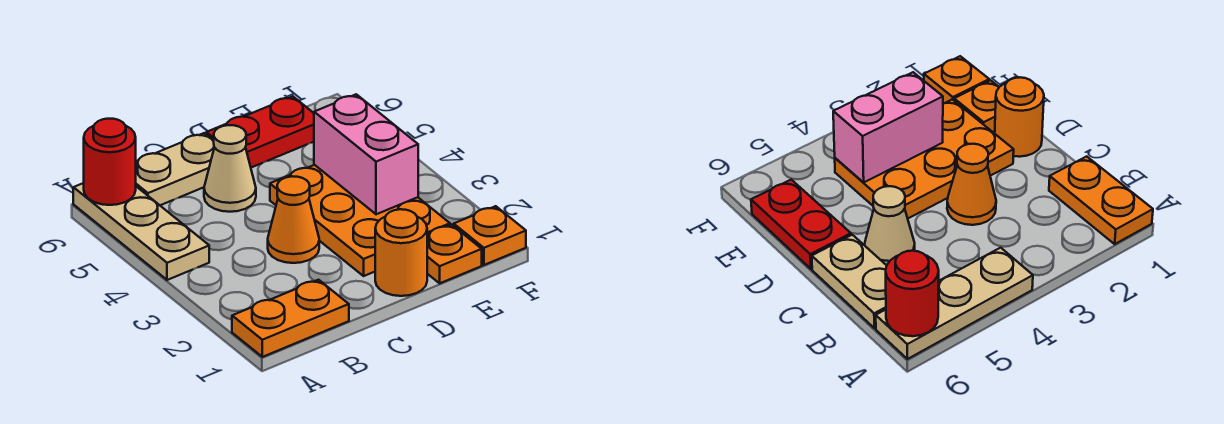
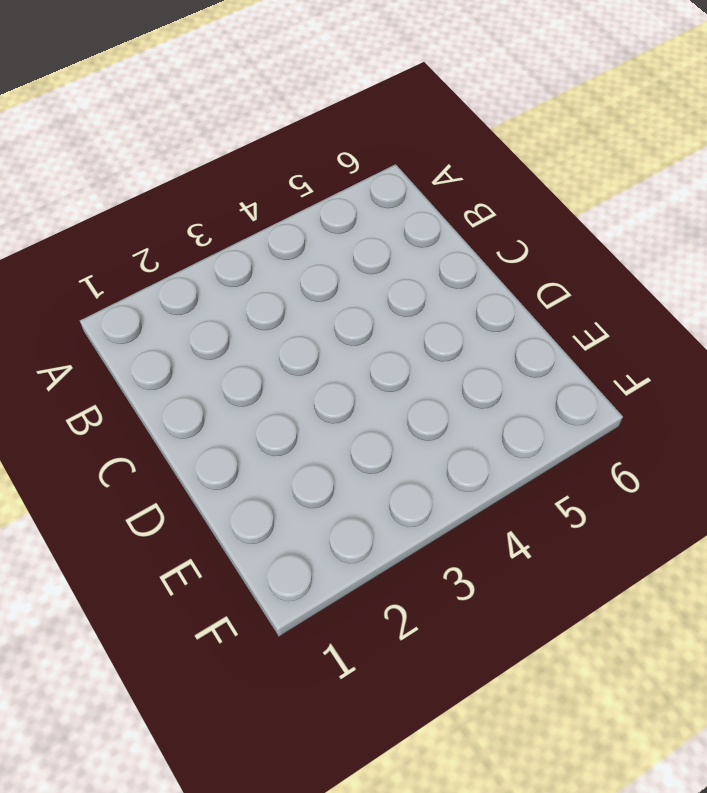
none -> orange plate A1:B1 level 1
none -> tan plate A4:A6 level 1
none -> tan plate B6:C6 level 1

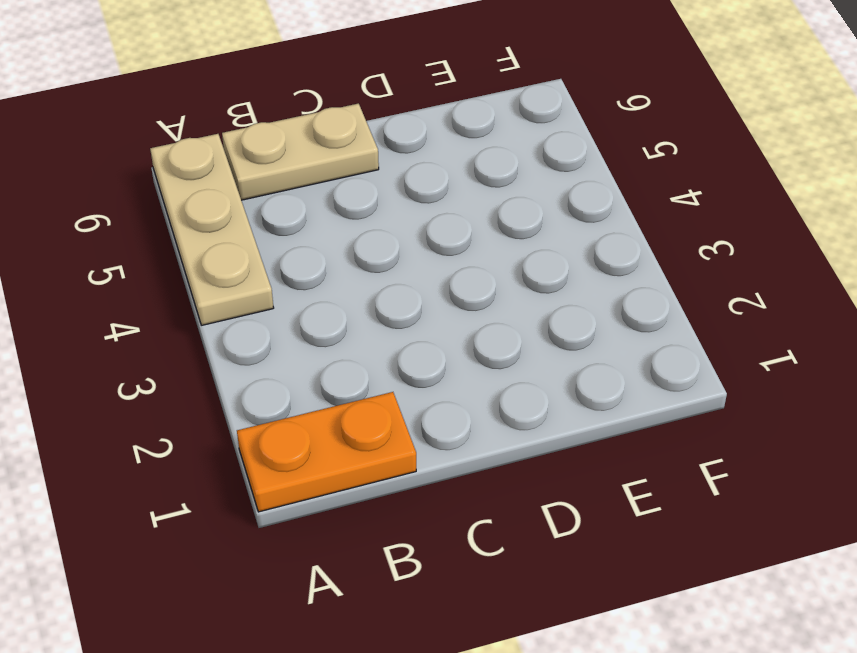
none -> orange cone C3 level 1
none -> tan cone C5 level 1
none -> orange round brick D1 level 1

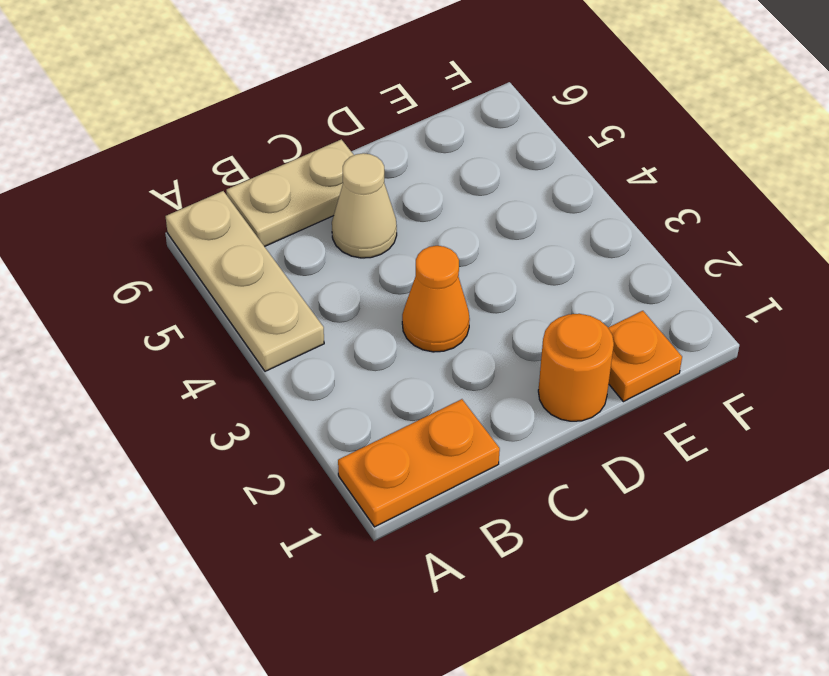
none -> orange plate D2:E4 level 1
none -> red plate D6:E6 level 1
none -> orange plate F1 level 1

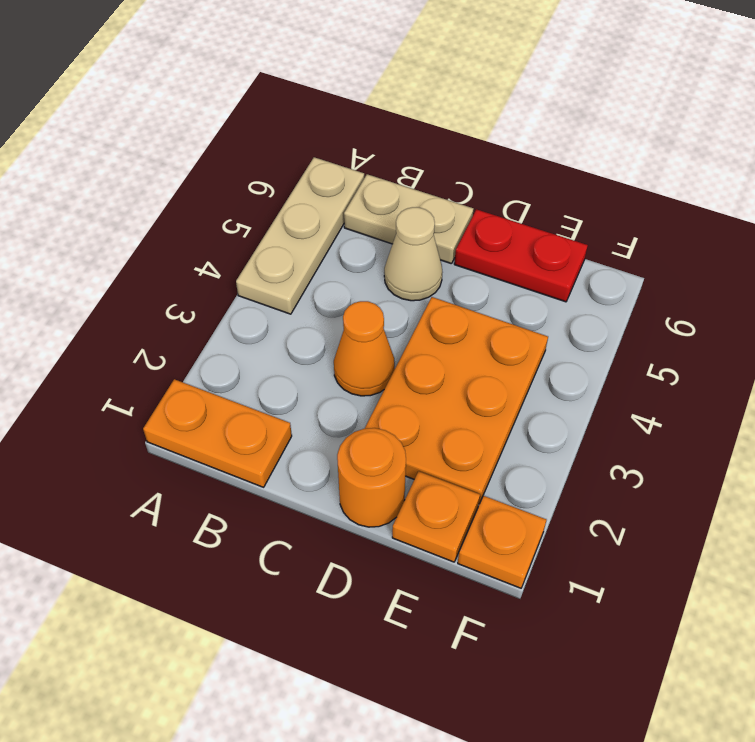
none -> red round brick A6 level 2
none -> pink brick E3:E4 level 2

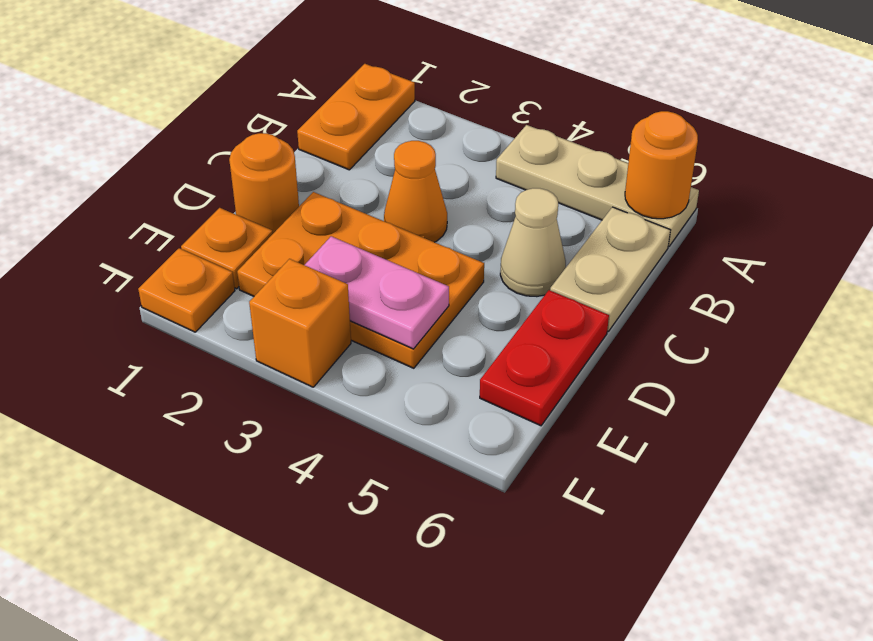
orange round brick A6 level 2 -> red round brick A6 level 2
pink plate E3:E4 level 2 -> pink brick E3:E4 level 2
orange brick F3 level 1 -> none

